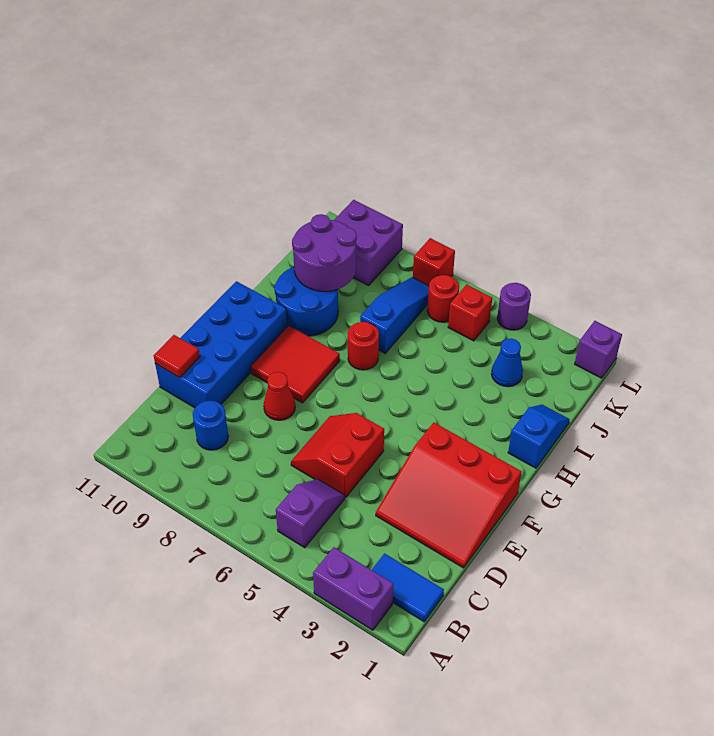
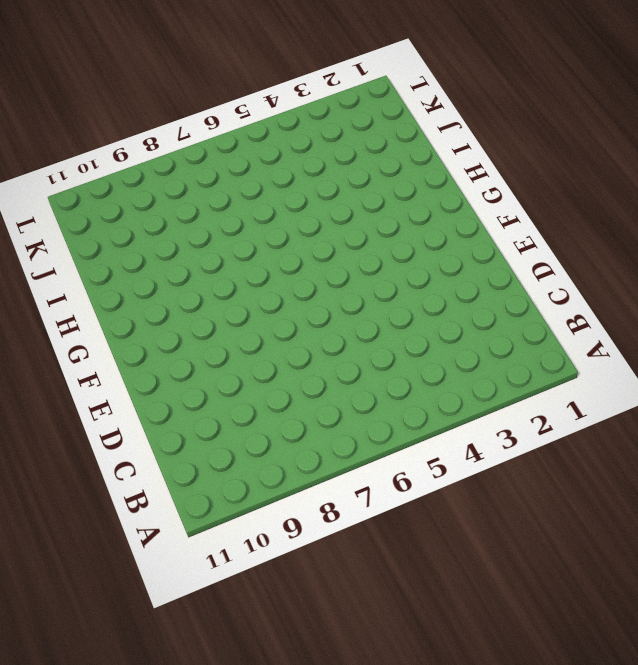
none -> purple brick A2:A3 level 1
none -> blue tile B1:B2 level 1
none -> purple slope B5:C5 level 1 top B

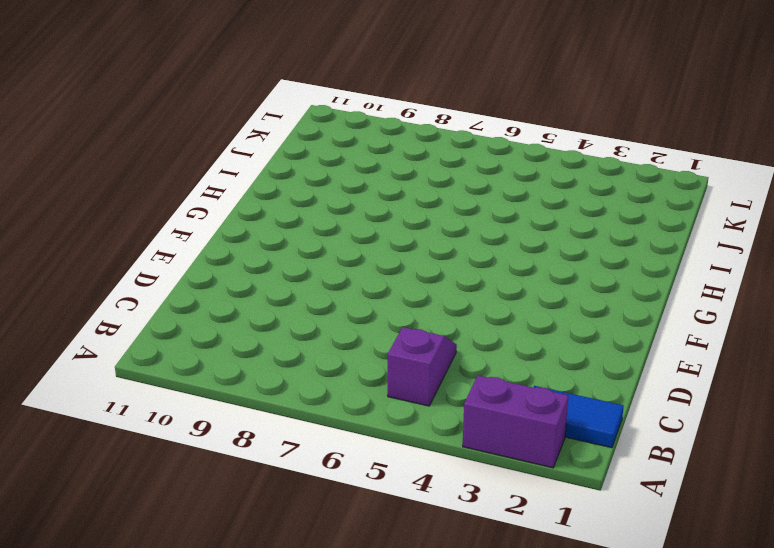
none -> blue round brick C9 level 1
none -> red slope D1:F3 level 1 top F
none -> red slope D5:E6 level 1 top 5

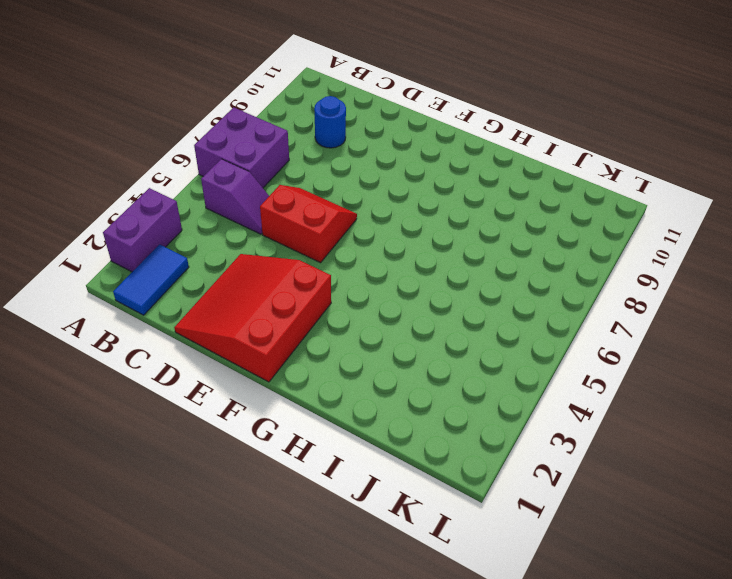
purple brick A6:B7 level 1 -> purple brick K9:L10 level 1
none -> blue brick D10:G11 level 1
none -> red cone E8 level 1
none -> red tile F8:G9 level 1

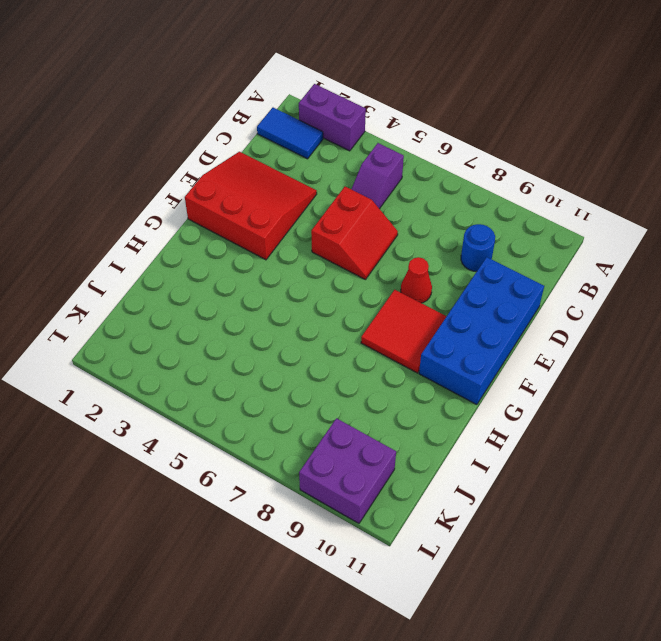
none -> blue slope H1:I1 level 1 top H
none -> red round brick H7 level 1
none -> blue round brick H9:I10 level 1

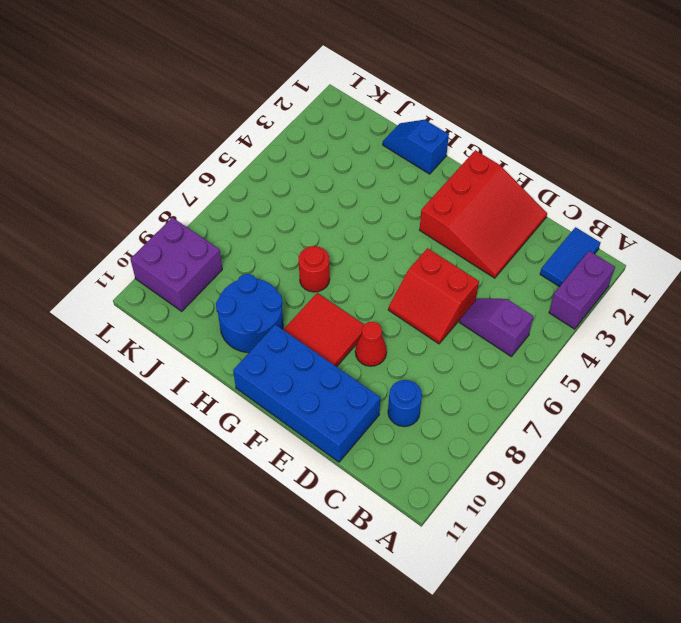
none -> blue slope I7:K7 level 1 top I
none -> blue cone J3 level 1
none -> red brick K5 level 1

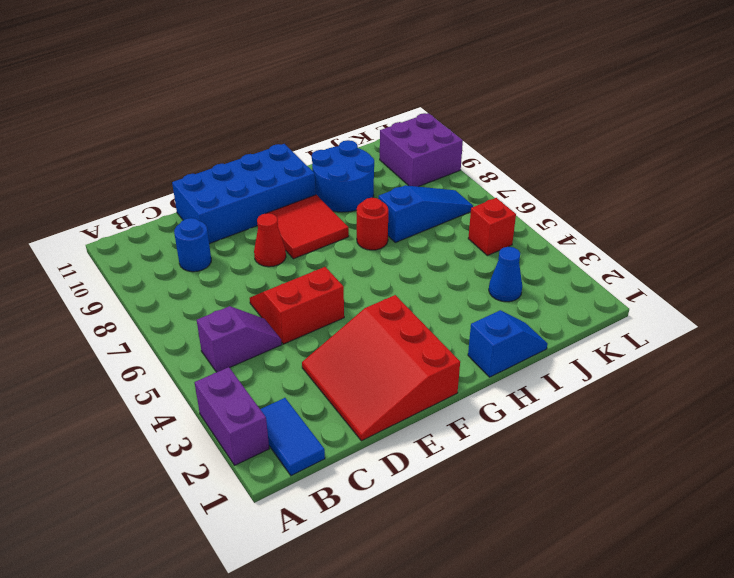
none -> red round brick K6 level 1
none -> purple brick L1 level 1
none -> purple round brick L4 level 1

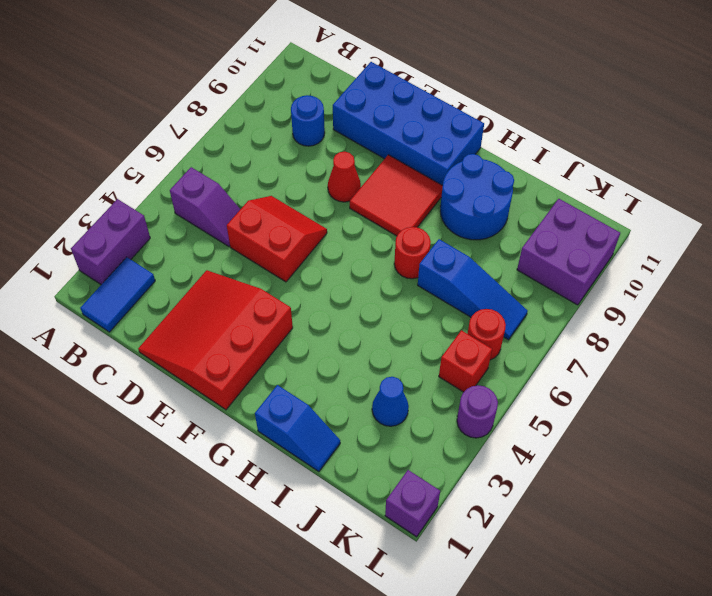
none -> red brick L7 level 1
none -> red tile D11 level 2
none -> purple round brick I9:J10 level 2

